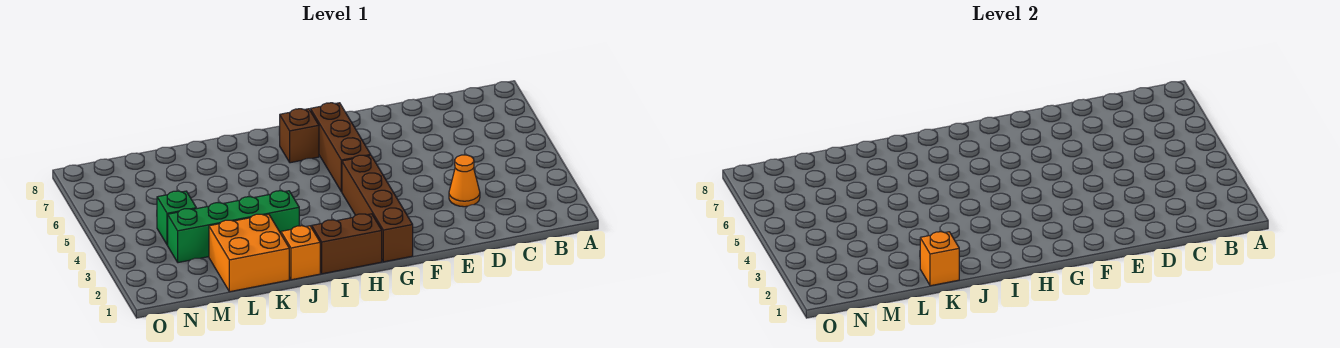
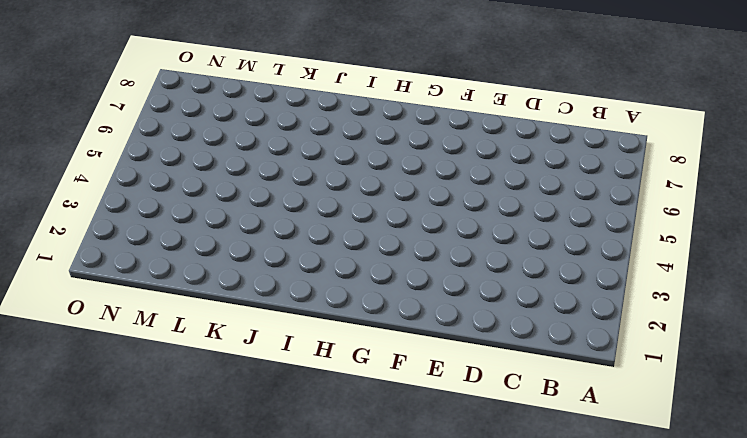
none -> orange cone D3 level 1
none -> brown brick G1:G4 level 1

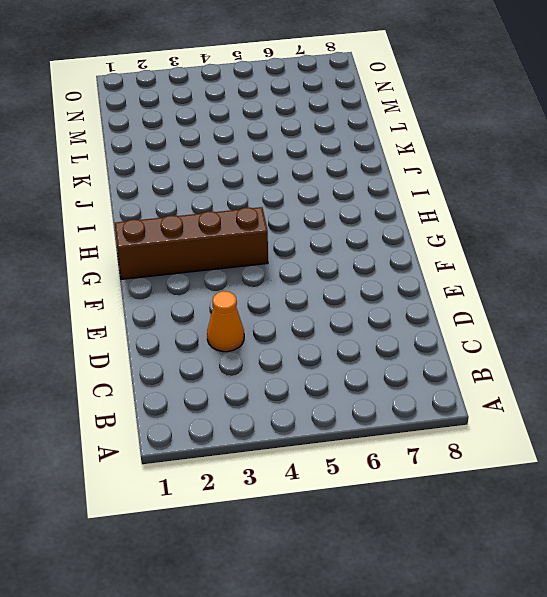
none -> brown brick G5:G7 level 1
none -> brown brick H1:I1 level 1

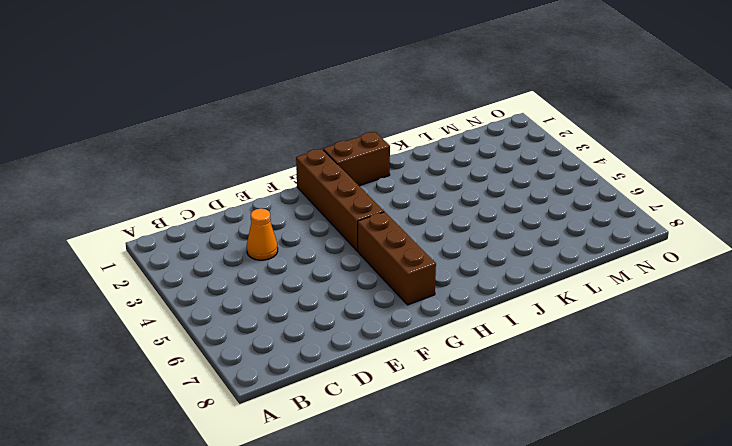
none -> brown brick H7 level 1
none -> orange brick J1 level 1

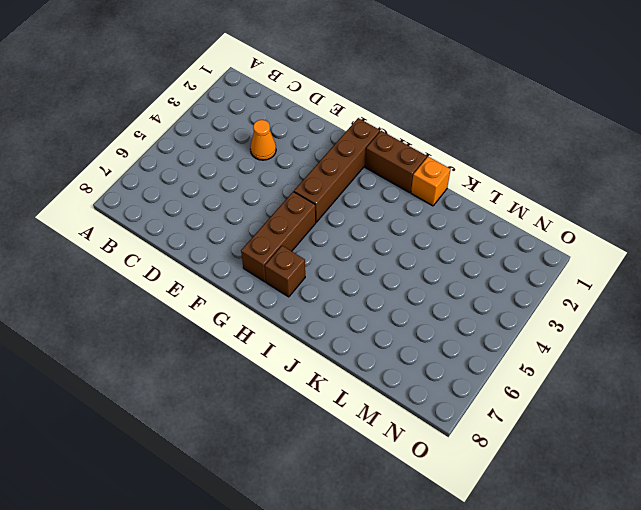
none -> green brick J3:M3 level 1
none -> orange brick K1:L2 level 1

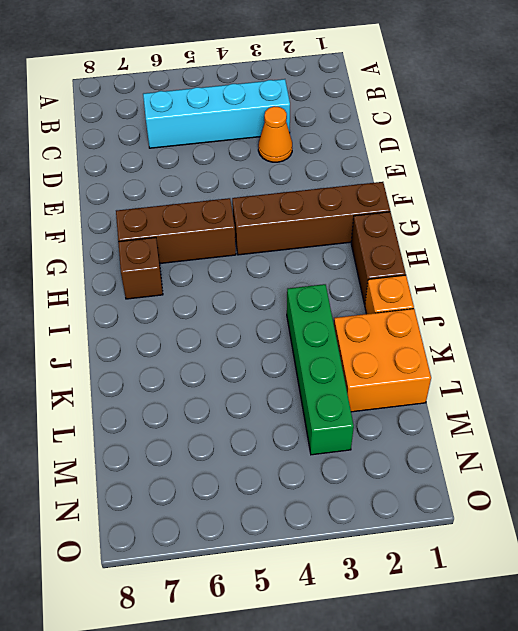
cyan brick C3:C6 level 1 -> none
none -> green brick M4 level 1
none -> orange brick K1 level 2

